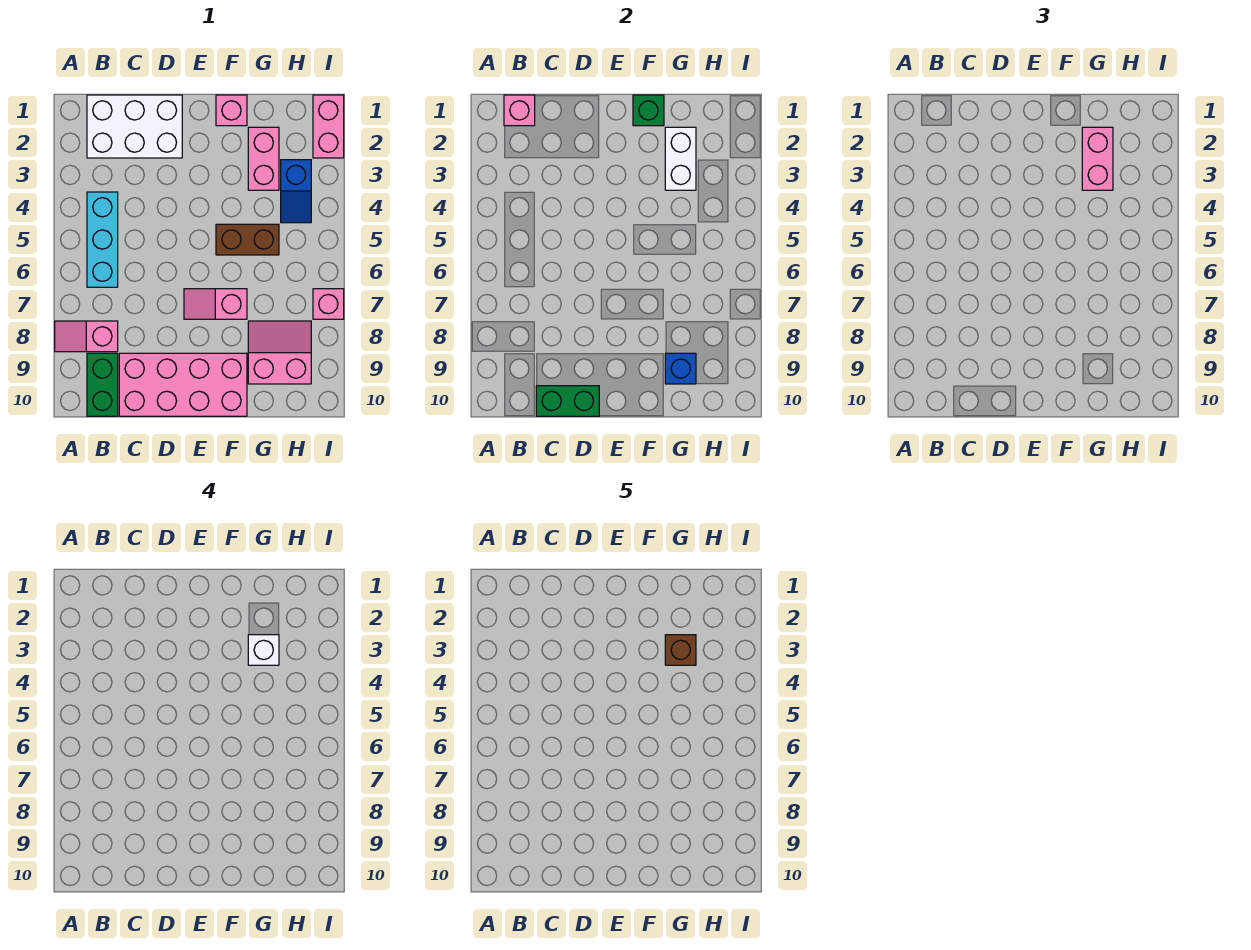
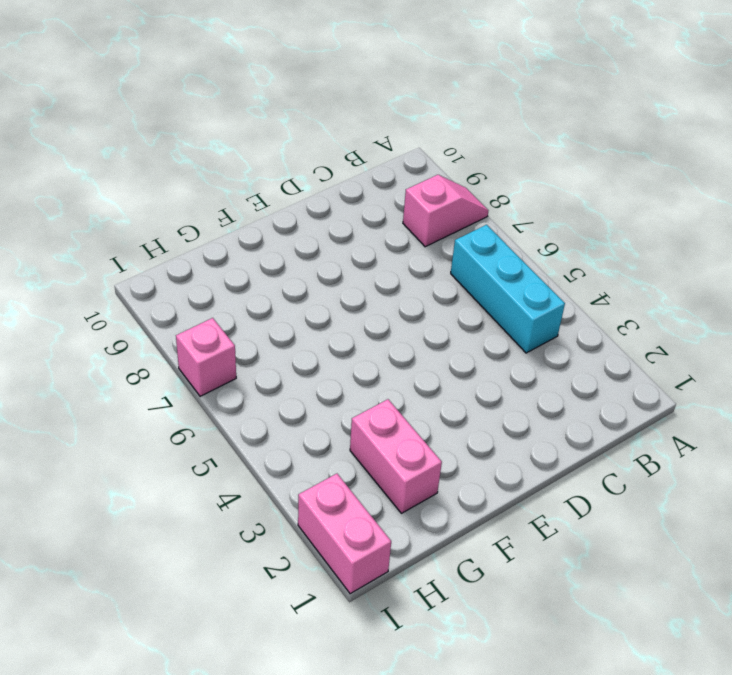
none -> white brick B1:D2 level 1
none -> green brick B9:B10 level 1
none -> pink brick C9:F10 level 1

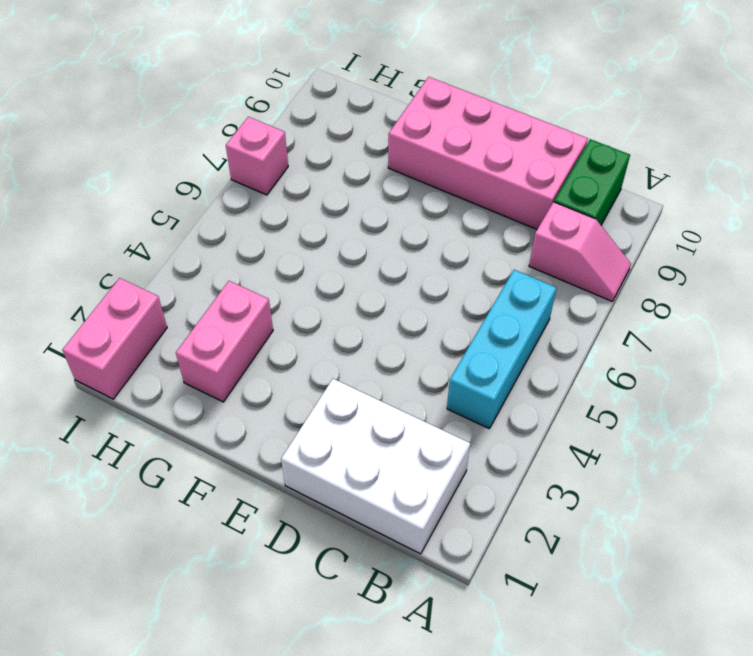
none -> pink slope E7:F7 level 1 top F
none -> pink brick F1 level 1
none -> brown brick F5:G5 level 1

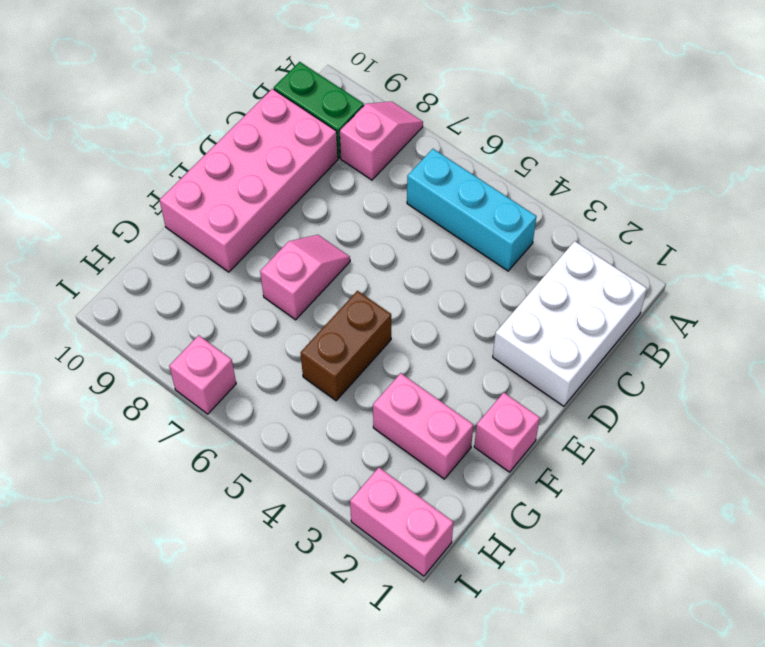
none -> pink slope G8:H9 level 1 top 9
none -> blue slope H3:H4 level 1 top 3
none -> pink brick B1 level 2

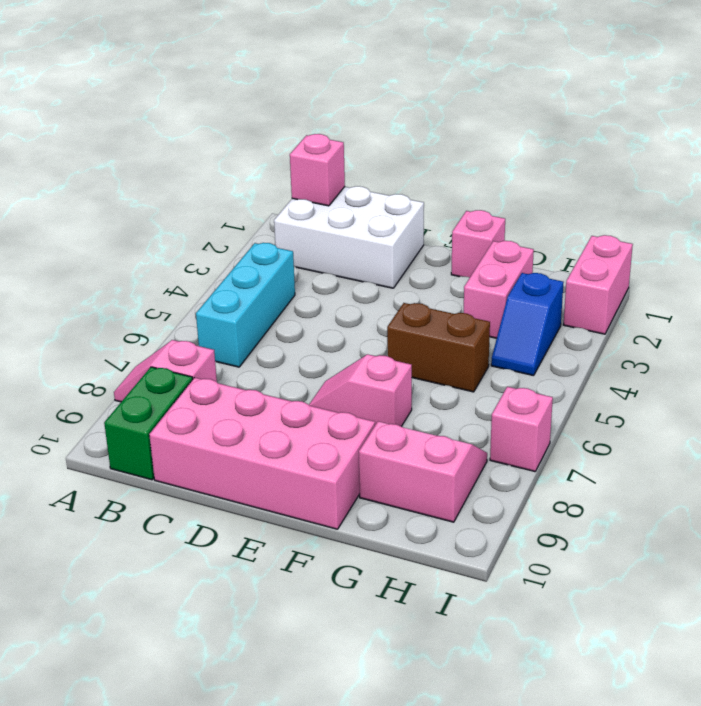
none -> green brick C10:D10 level 2
none -> green brick F1 level 2
none -> white brick G2:G3 level 2

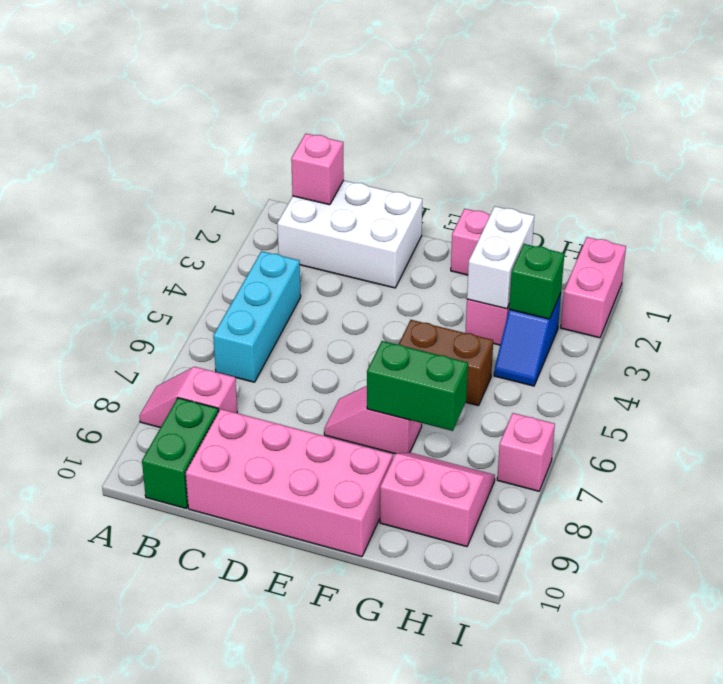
green brick F7:G7 level 2 -> green brick C10:D10 level 2
green brick H3 level 2 -> green brick F1 level 2
none -> blue brick G9 level 2
none -> pink brick G2:G3 level 3
none -> white brick G3 level 4

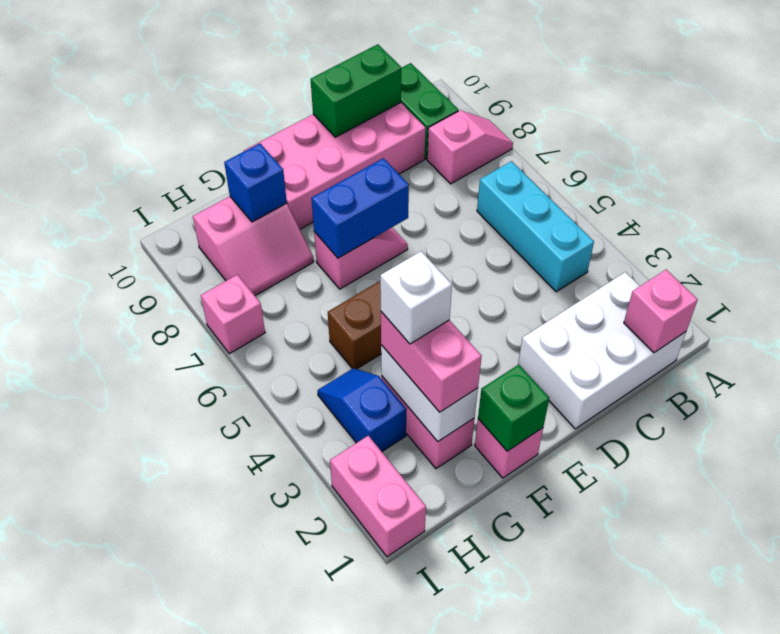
blue brick E7:F7 level 2 -> none
none -> brown brick G3 level 5

